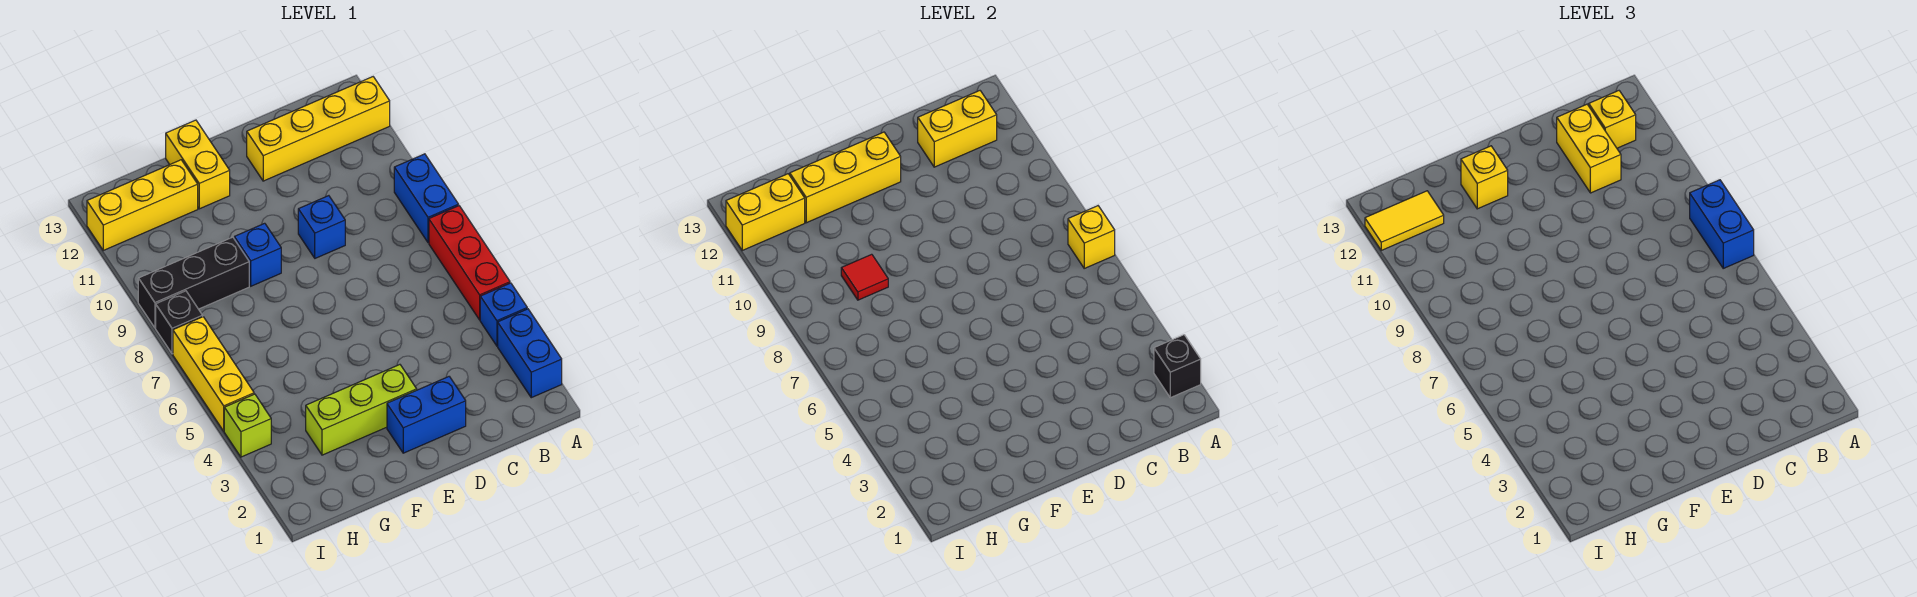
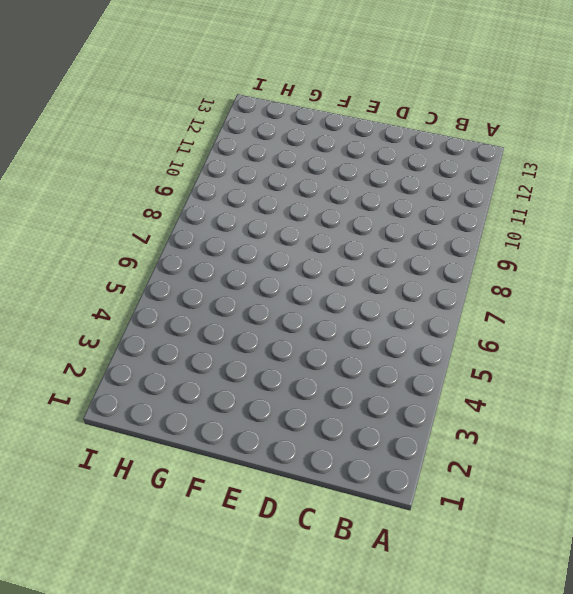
none -> blue brick A2:A3 level 1
none -> blue brick A4 level 1
none -> red brick A5:A7 level 1

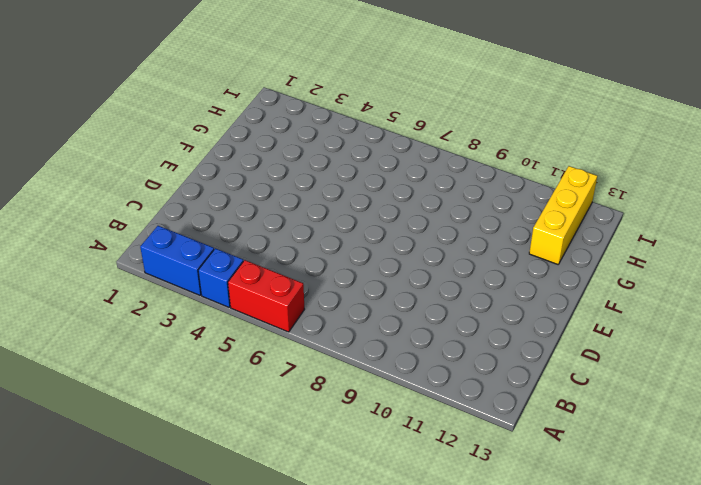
red brick A5:A6 level 1 -> red brick A5:A7 level 1
none -> blue brick A8:A9 level 1
none -> yellow brick A12:D12 level 1
none -> blue brick D2:E2 level 1

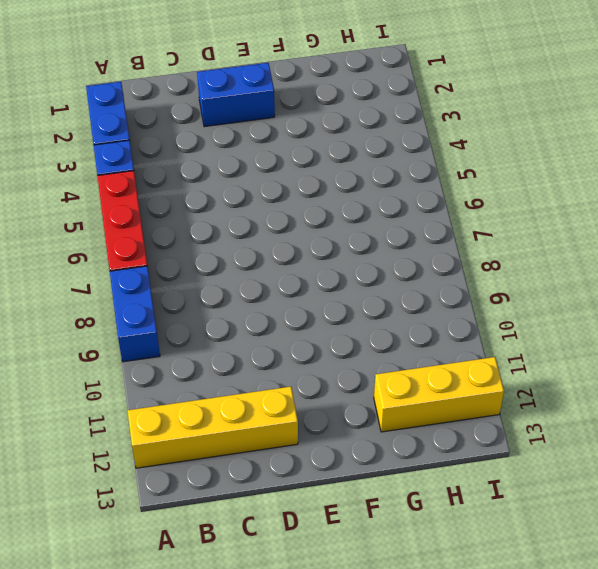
none -> blue brick D9 level 1
none -> lime brick E3:G3 level 1
none -> blue brick F9 level 1

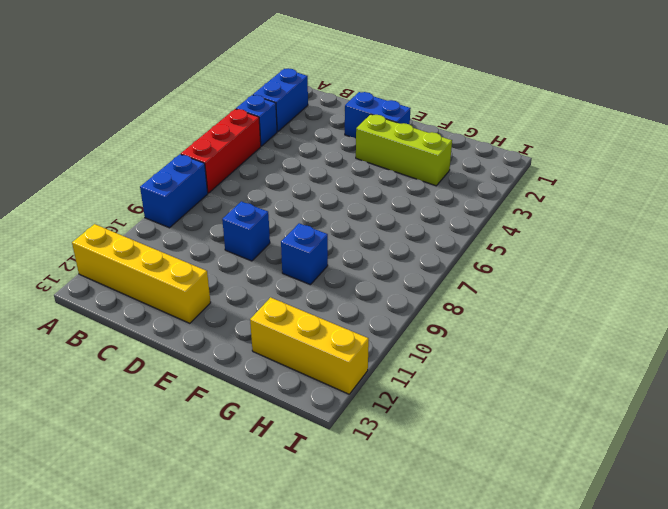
none -> yellow brick F12:F13 level 1
none -> black brick G9:I9 level 1
none -> lime brick I4 level 1

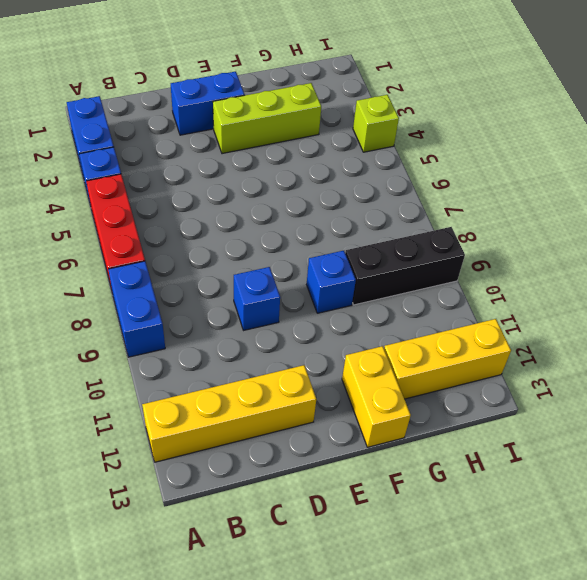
none -> yellow brick I5:I7 level 1
none -> black brick I8 level 1
none -> black brick A2 level 2

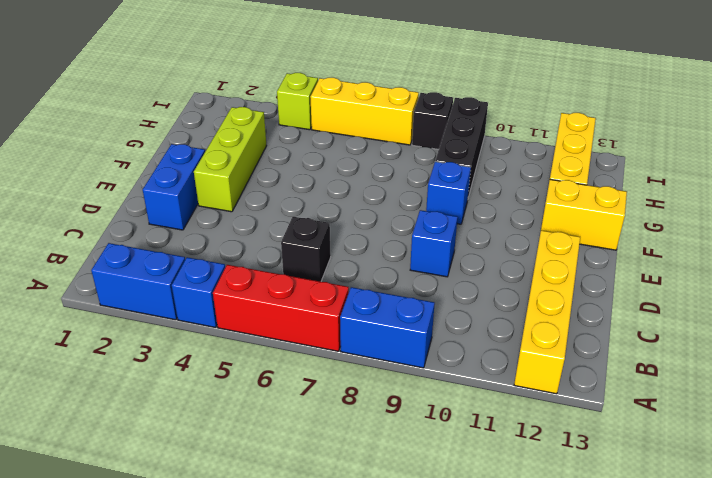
black brick C6 level 1 -> black brick A2 level 2
none -> yellow brick A7 level 2
none -> yellow brick B12:C12 level 2
none -> yellow brick E12:G12 level 2

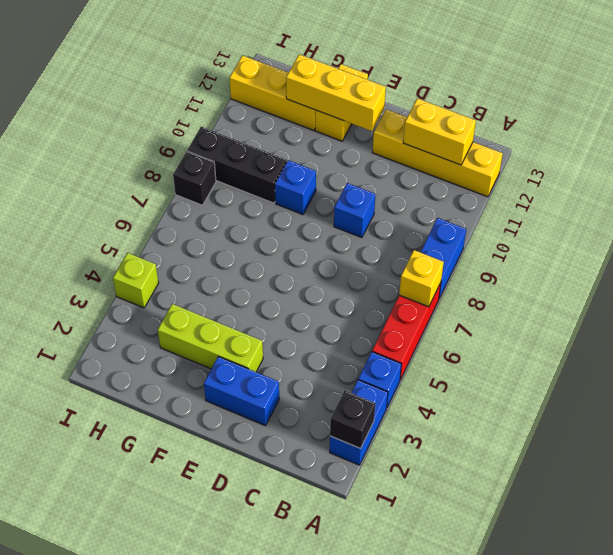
none -> yellow brick I5:I7 level 1
none -> red tile G9 level 2
none -> yellow brick H12:I12 level 2

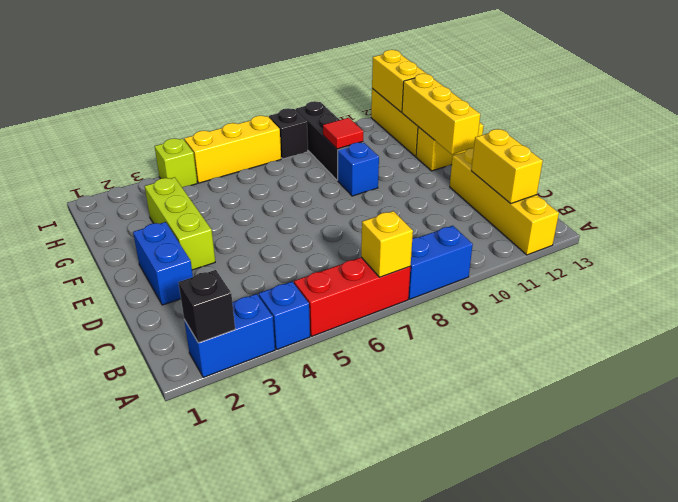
none -> blue brick D9 level 1
none -> blue brick A7:A8 level 3
none -> yellow brick B12 level 3

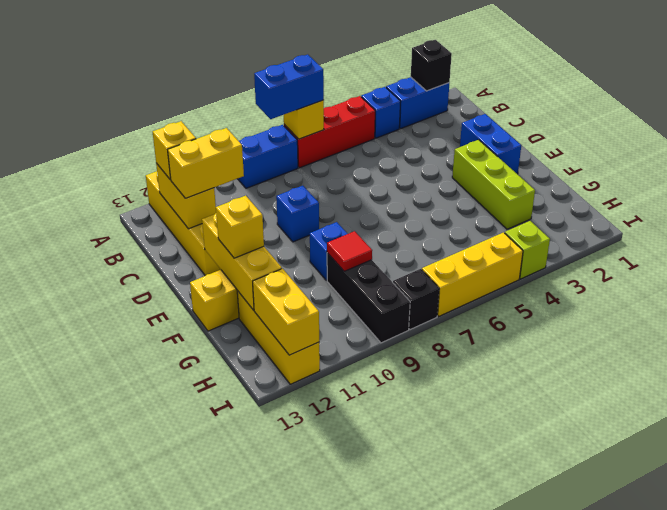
none -> yellow tile H12:I12 level 3

